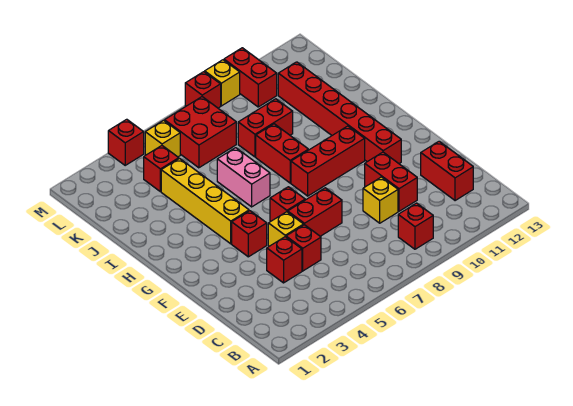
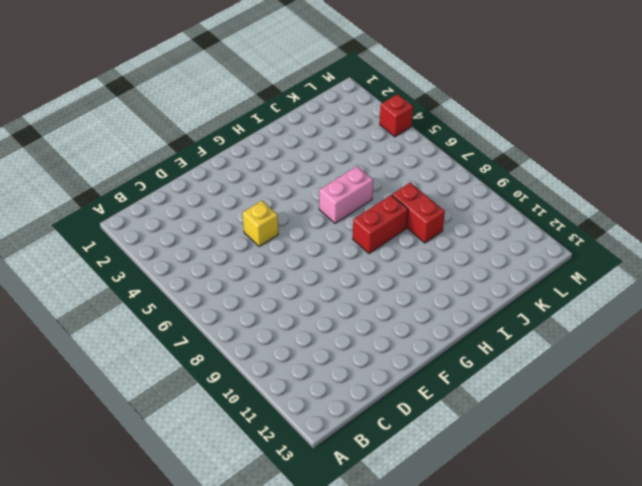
none -> red brick B9 level 1
none -> red brick C12:D12 level 1
none -> red brick D4 level 1

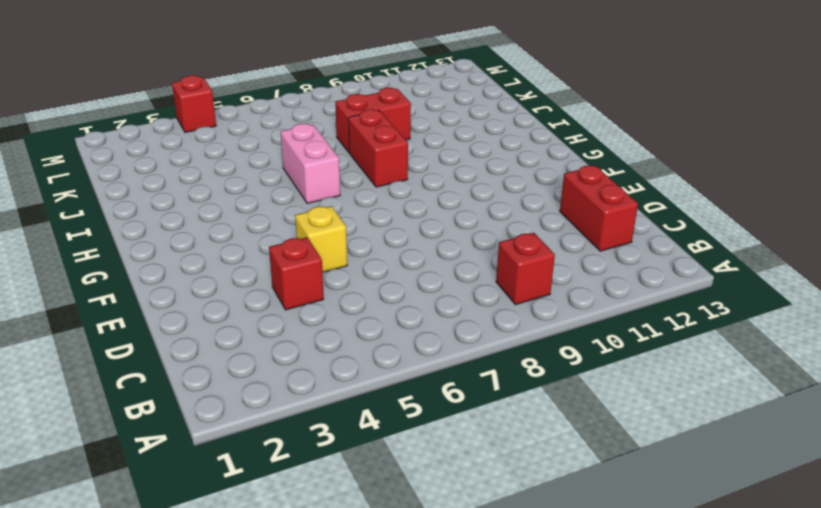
none -> red brick D5 level 1
none -> yellow brick D9 level 1
none -> red brick D10:E10 level 1

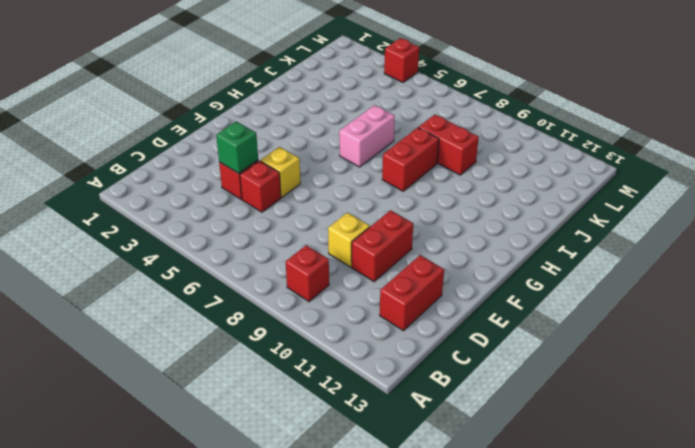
green brick D4 level 2 -> none
none -> red brick E6:E7 level 1
none -> red brick F4 level 1
none -> red brick F6 level 1

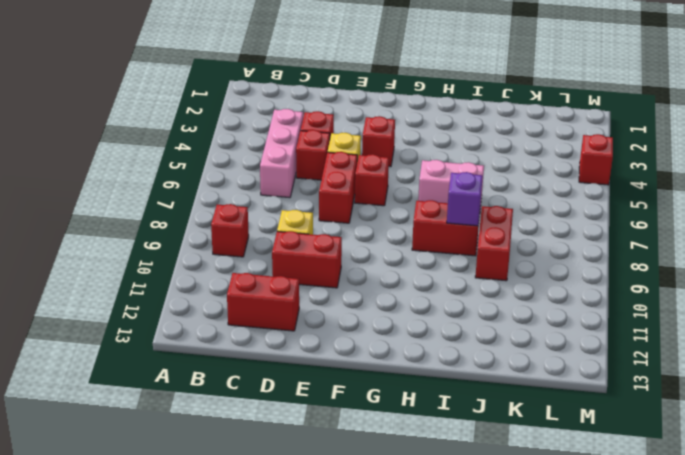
pink brick C4:C6 level 1 -> none
purple brick I8 level 2 -> none
none -> red brick F11:K11 level 1
none -> yellow brick G4:J4 level 1
none -> red brick G8:G10 level 1

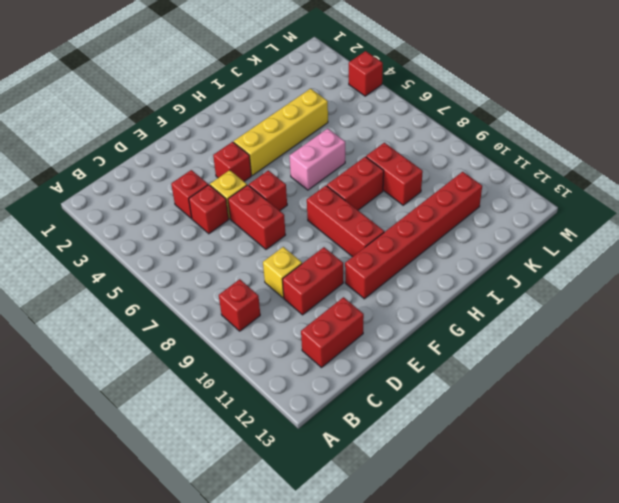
none -> red brick K4 level 1
none -> red brick K6:L7 level 1
none -> yellow brick L5 level 1

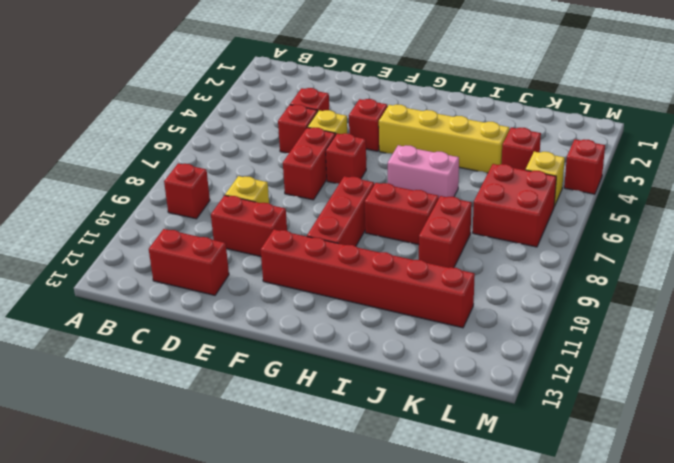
none -> red brick L10:M10 level 1
none -> red brick M8 level 1
none -> yellow brick M9 level 1

